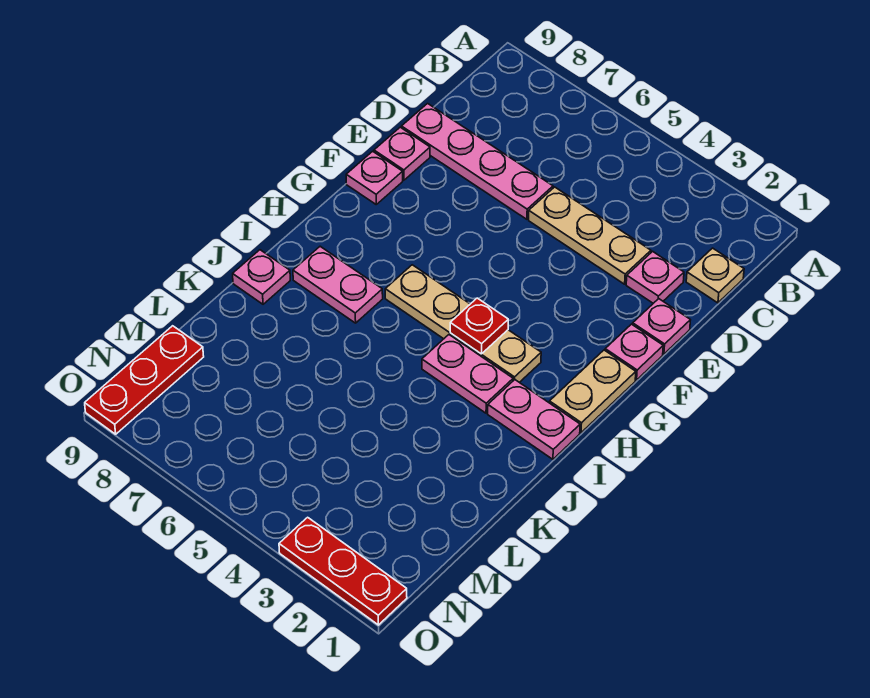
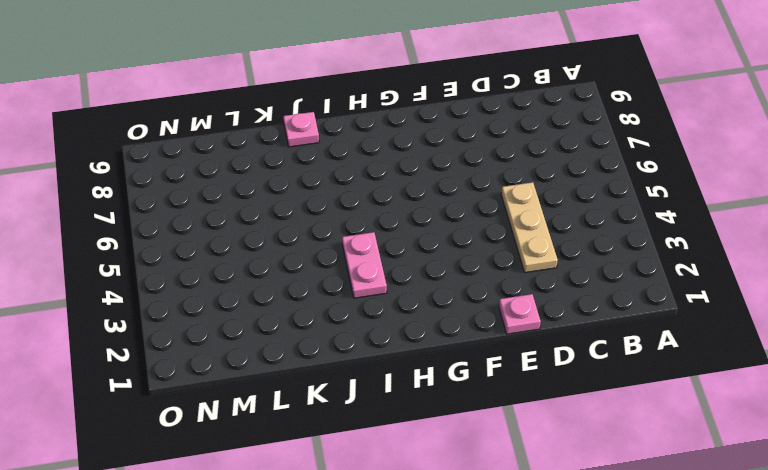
none -> tan plate C1 level 1
none -> pink plate D2 level 1
none -> pink plate D6:D9 level 1

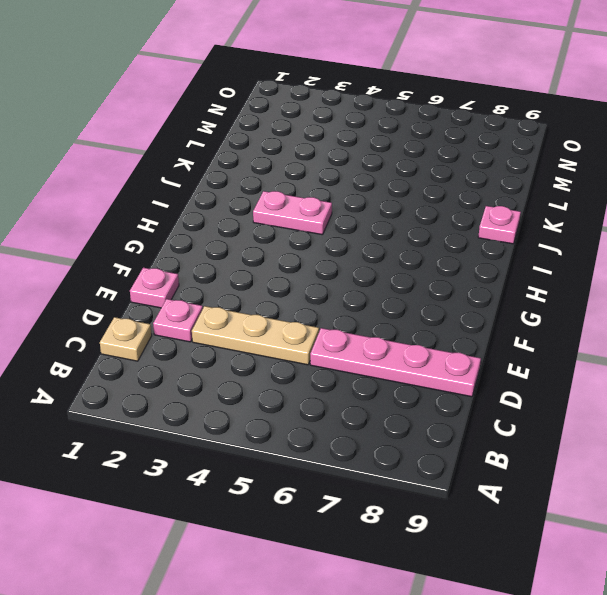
none -> pink plate E9 level 1
none -> pink plate F1 level 1
none -> pink plate F9 level 1

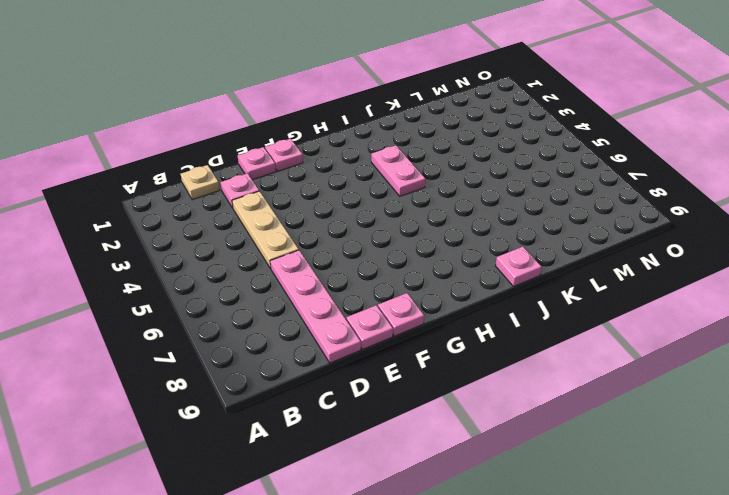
none -> tan plate G1:H1 level 1
none -> tan plate H3:H6 level 1
none -> pink plate I1:I2 level 1

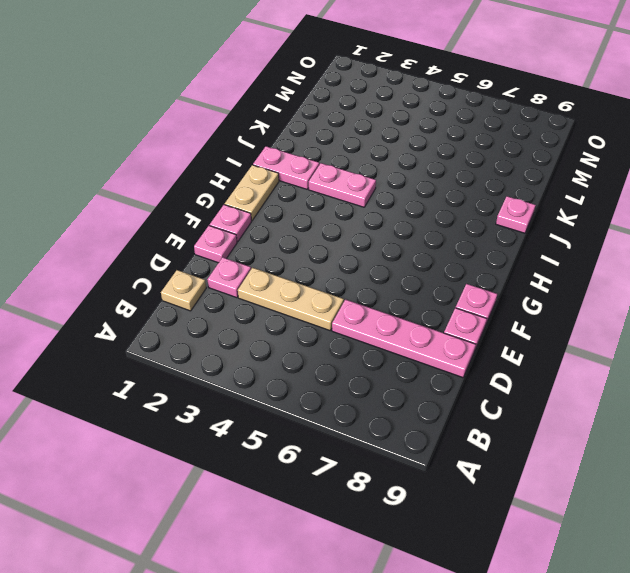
none -> tan plate H3:H6 level 1
none -> pink plate I7:I8 level 1
none -> red plate M9:O9 level 1

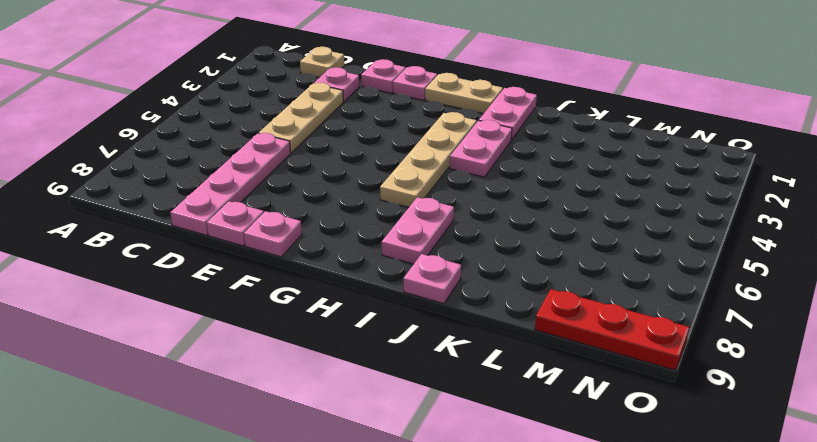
none -> red plate O1:O3 level 1
none -> red plate H4 level 2

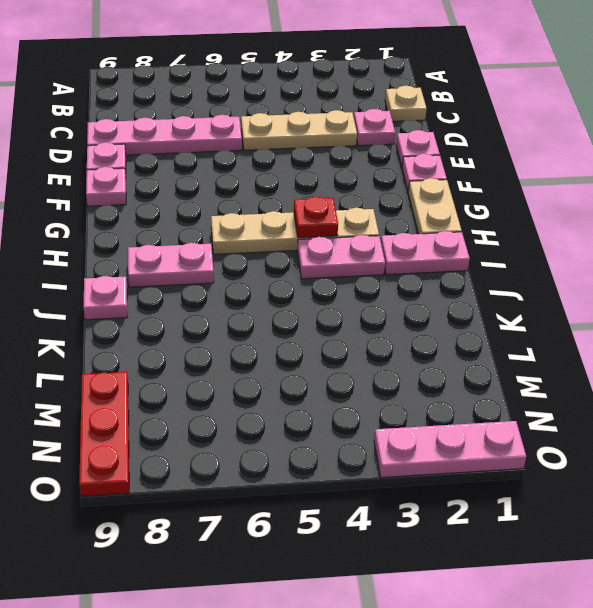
pink plate O1:O3 level 1 -> red plate O1:O3 level 1

